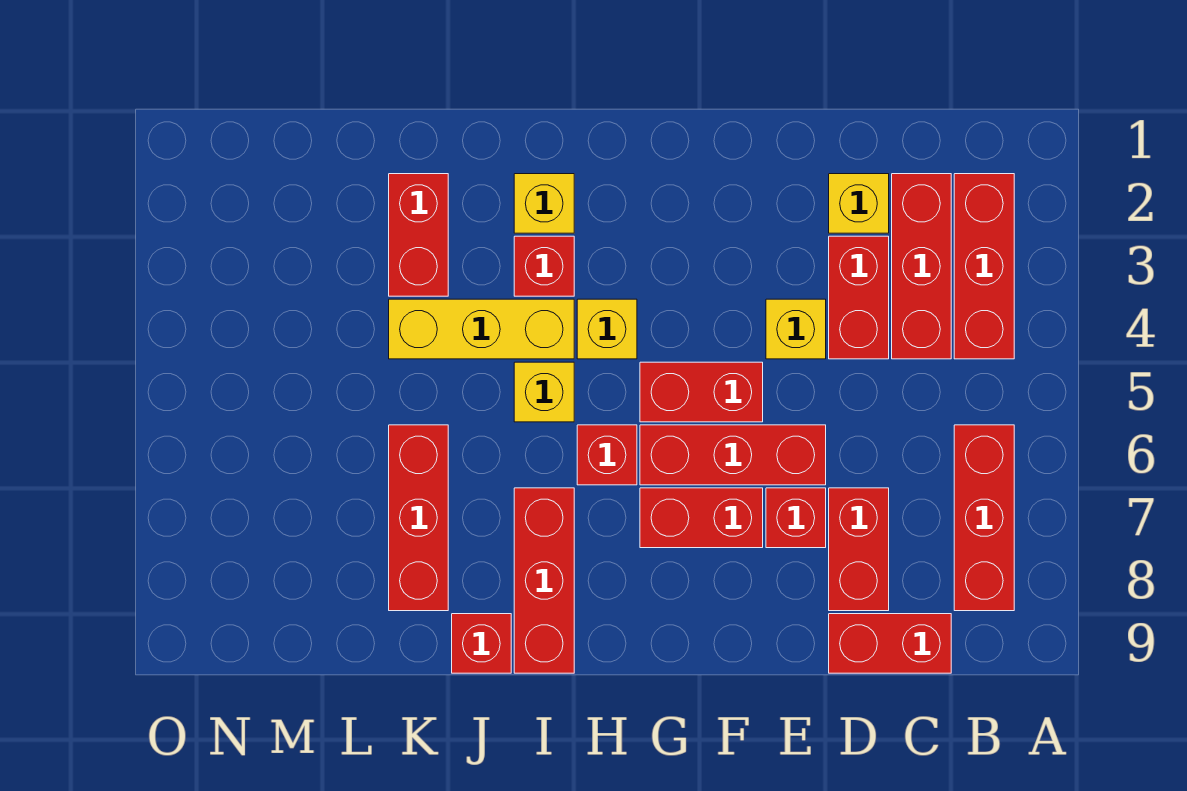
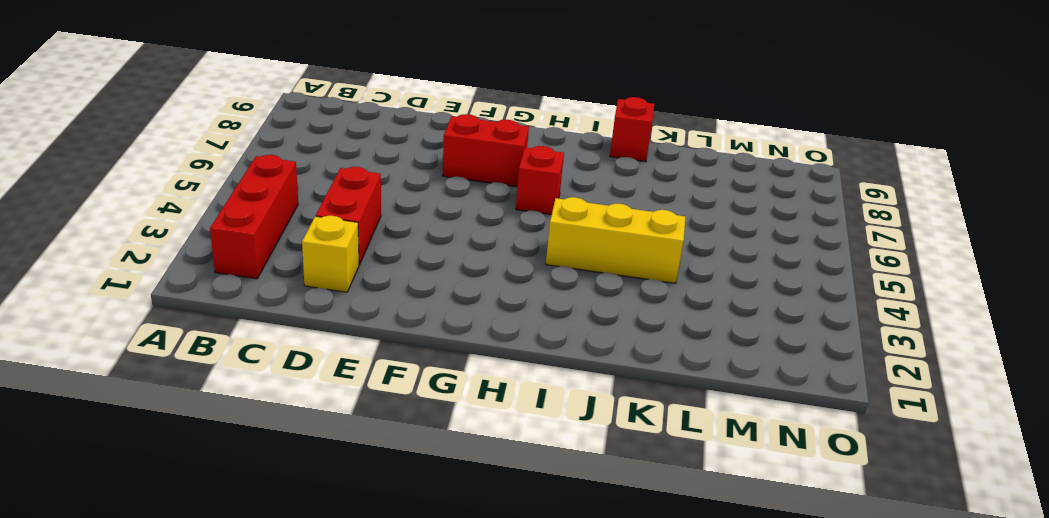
none -> red brick B6:B8 level 1
none -> red brick C2:C4 level 1
none -> red brick C9:D9 level 1

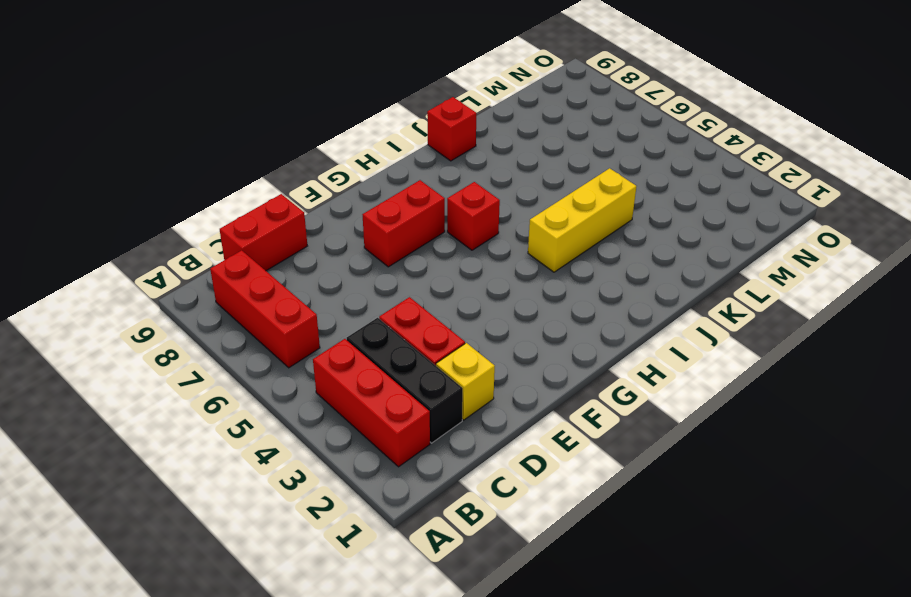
black brick C2:C4 level 1 -> red brick C2:C4 level 1
none -> red brick D7:D8 level 1
none -> yellow brick E4 level 1
none -> red brick E6:G6 level 1

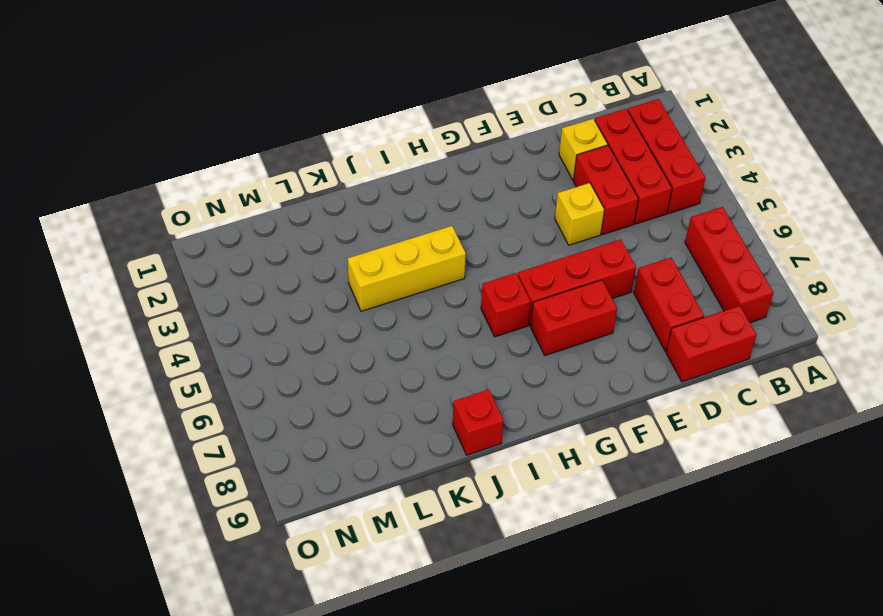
none -> red brick E7 level 1
none -> red brick F5:G5 level 1
none -> yellow brick H4 level 1

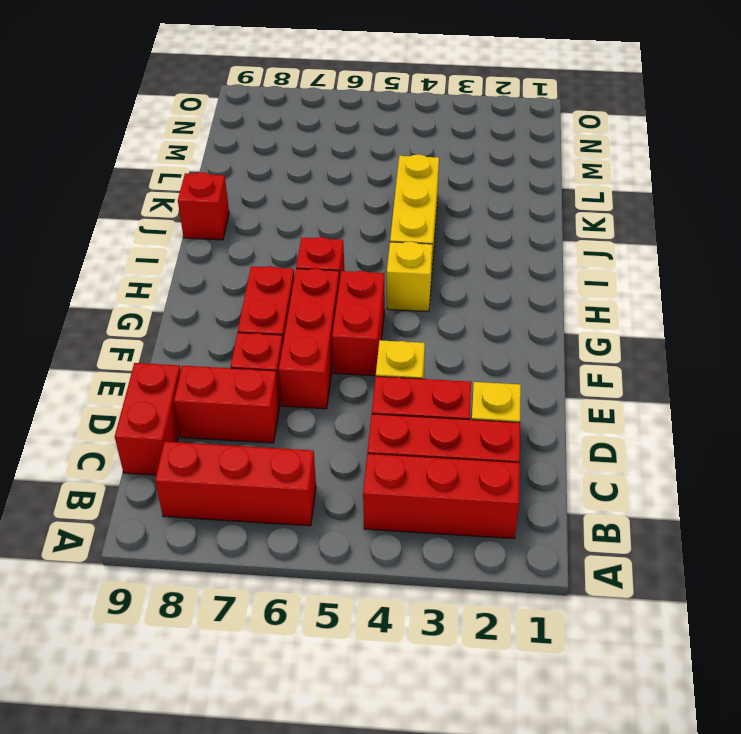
none -> yellow brick I2 level 1
none -> red brick I3 level 1
none -> yellow brick I5 level 1

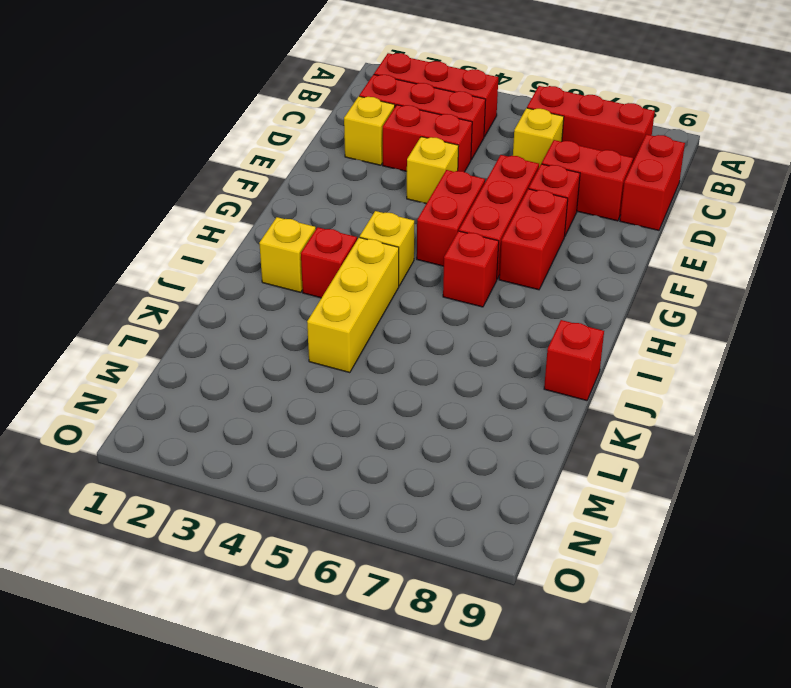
yellow brick C6 level 1 -> yellow brick I5 level 1
none -> red brick I7:I9 level 1
none -> red brick K2:K3 level 1
none -> red brick K6:K8 level 1

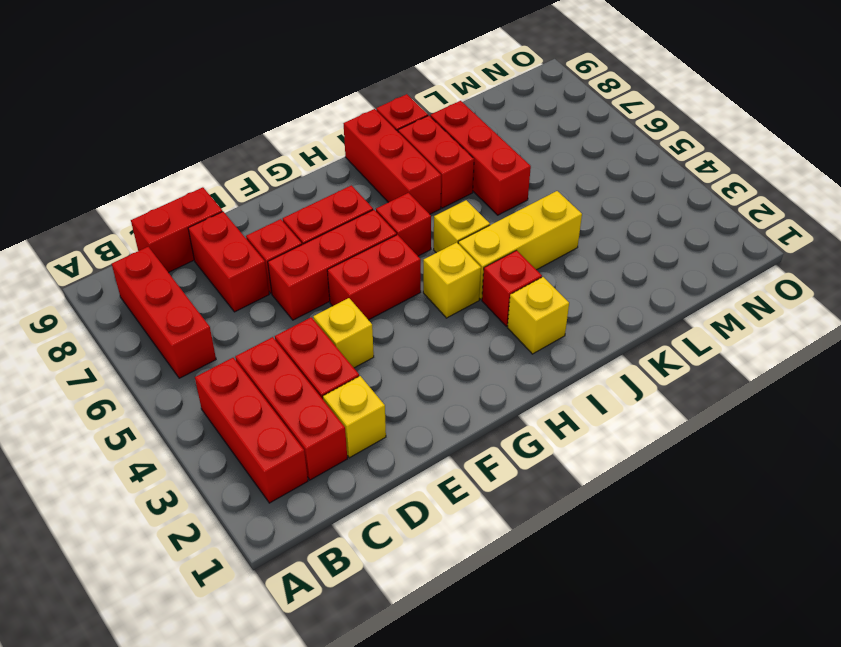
red brick J7:J8 level 1 -> red brick K2:K3 level 1

